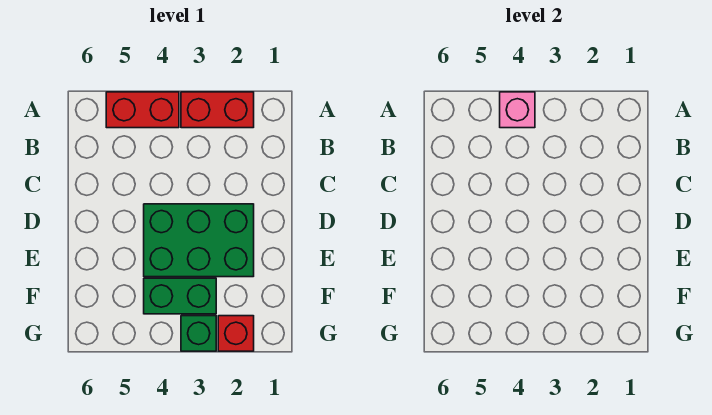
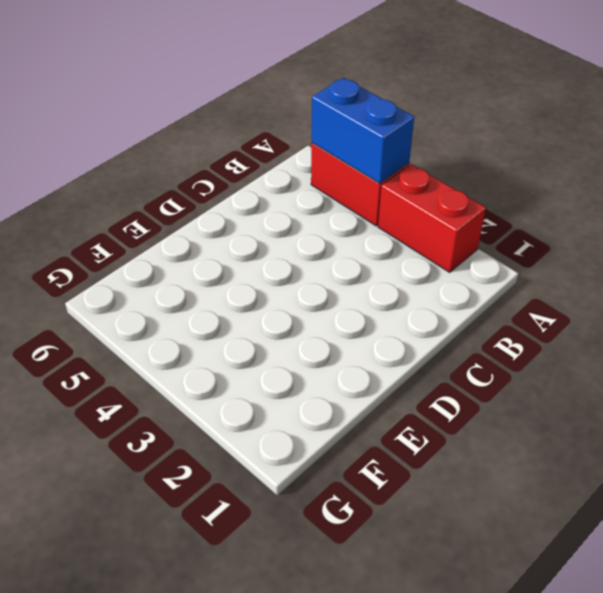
blue brick A4:A5 level 2 -> pink brick A4 level 2
none -> green brick D2:E4 level 1
none -> green brick F3:F4 level 1

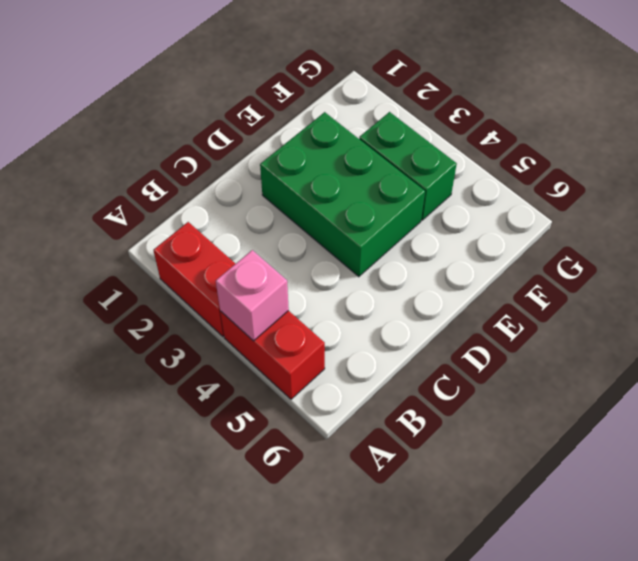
none -> red brick G2 level 1
none -> green brick G3 level 1

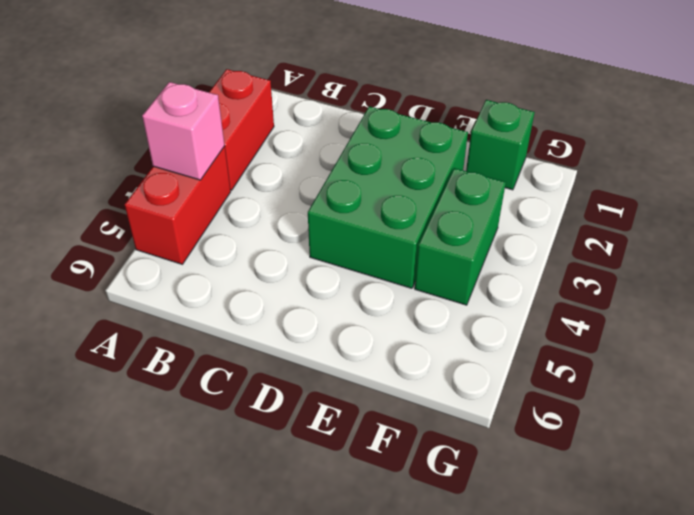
green brick F1 level 1 -> green brick G3 level 1
none -> red brick G2 level 1

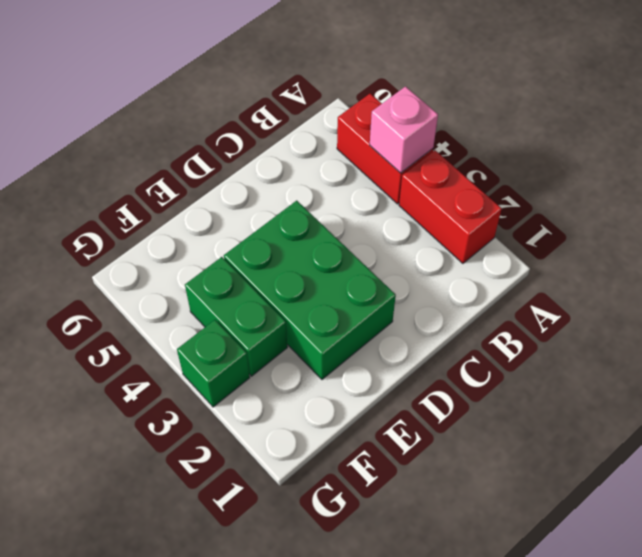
none -> red brick G2 level 1

